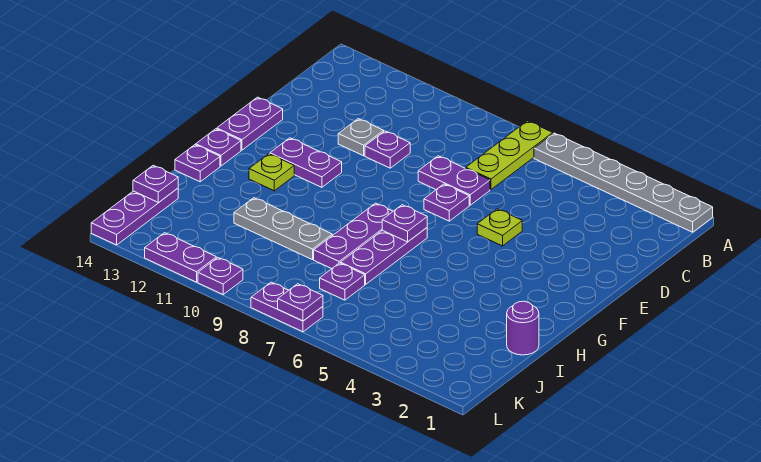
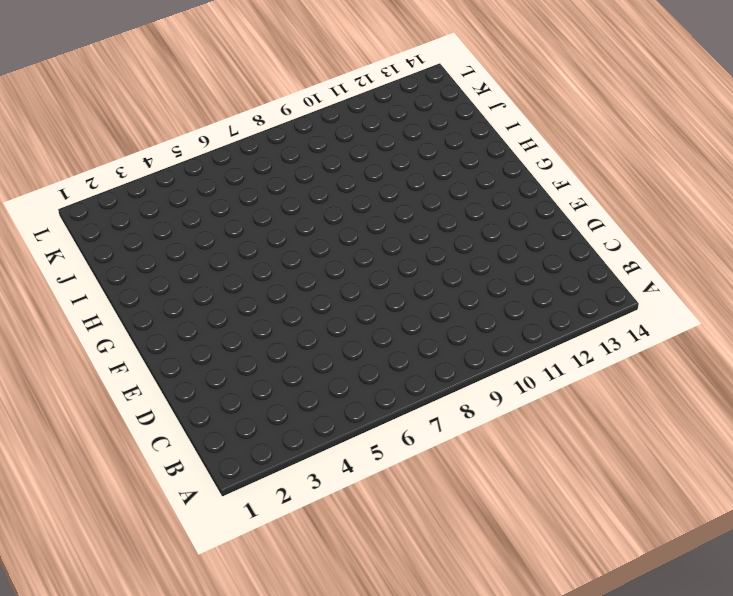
none -> grey plate A1:A6 level 1
none -> lime plate A7:C7 level 1
none -> purple plate D7:D8 level 1

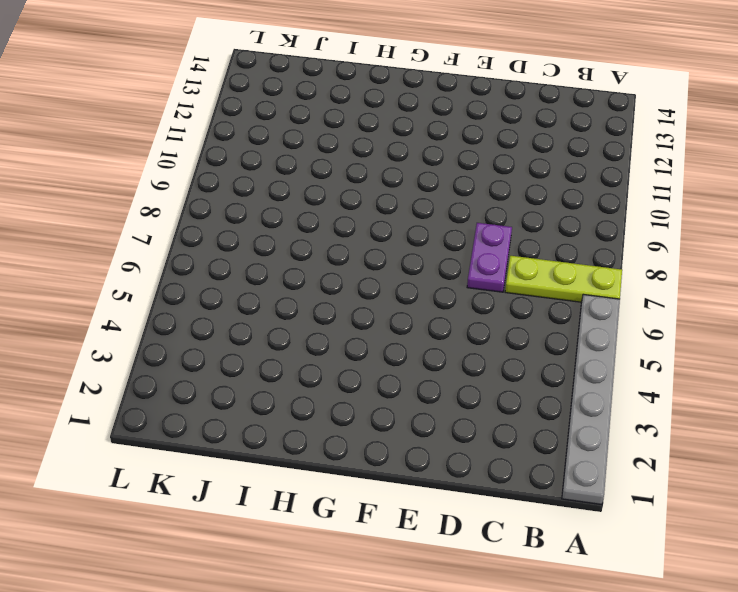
none -> purple plate D10 level 1
none -> grey plate D11 level 1
none -> lime plate E5 level 1

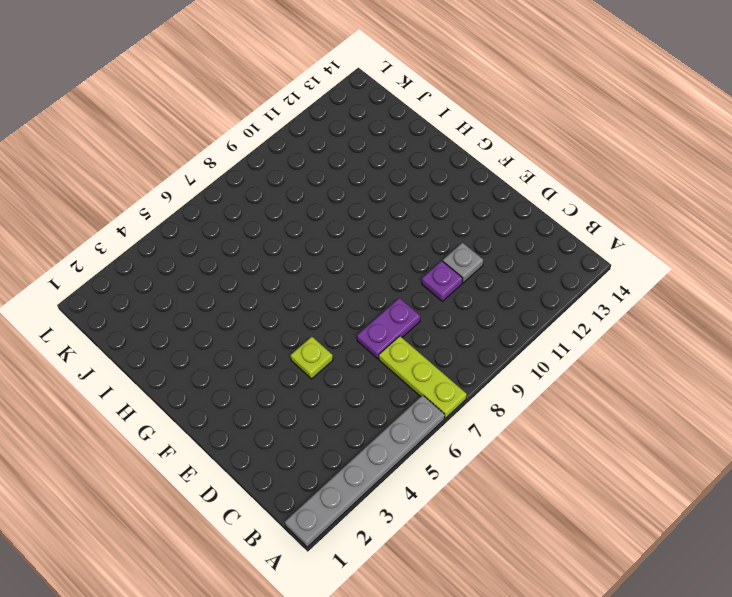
none -> purple plate E7 level 1
none -> purple plate E14:F14 level 1
none -> purple plate F11:F12 level 1

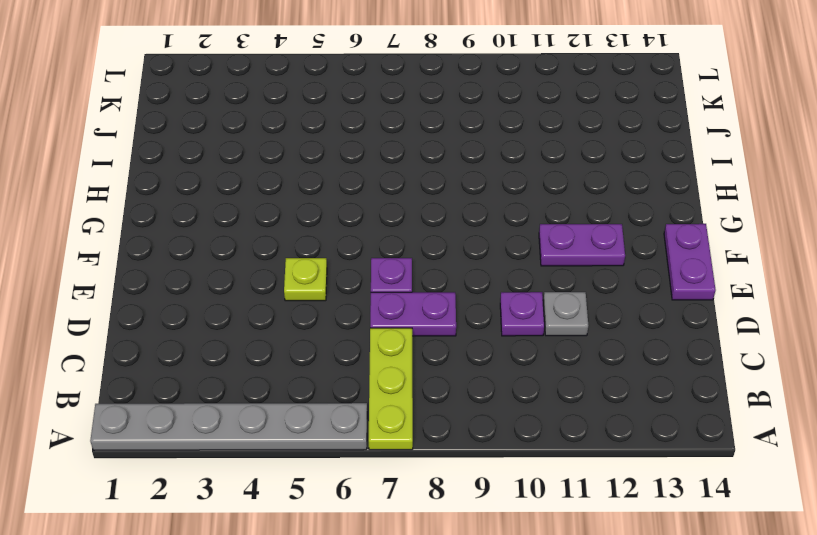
none -> purple plate G7:I7 level 1
none -> purple plate G8:I8 level 1
none -> lime plate G12 level 1

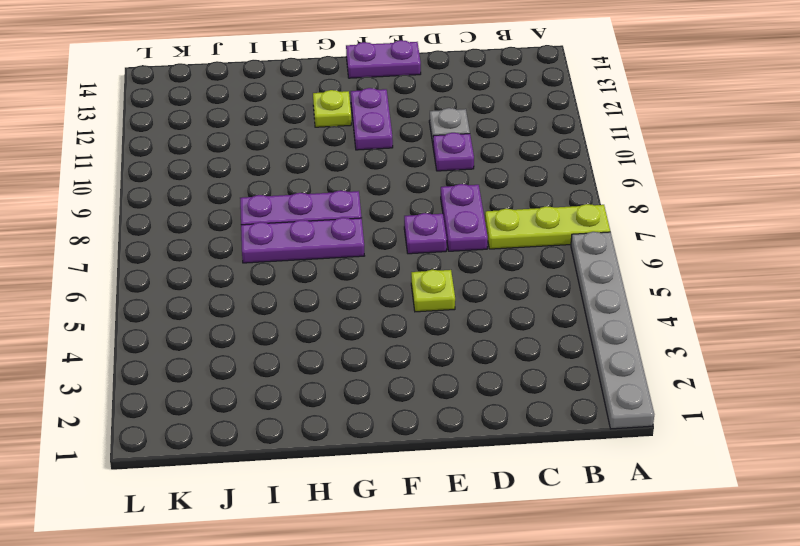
none -> purple plate G14 level 1
none -> purple plate H14 level 1
none -> purple round brick I1 level 1

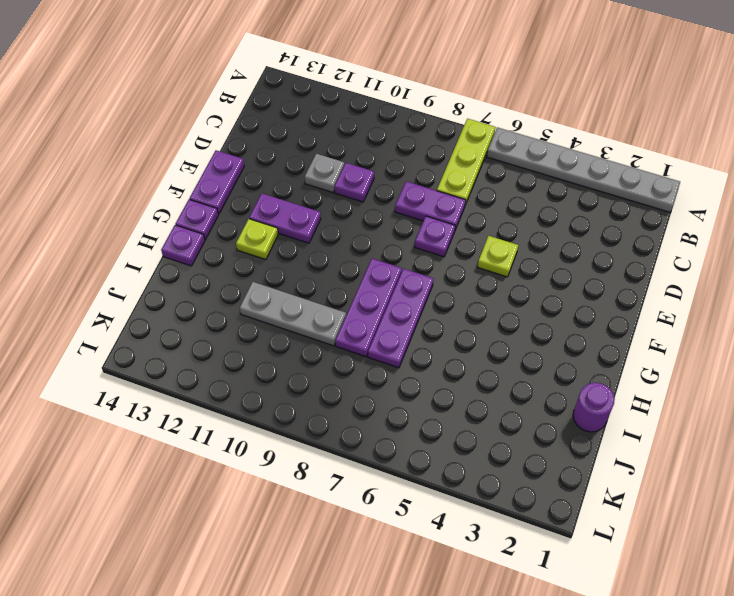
none -> purple plate J7 level 1
none -> purple plate J14:L14 level 1
none -> purple plate L7:L8 level 1

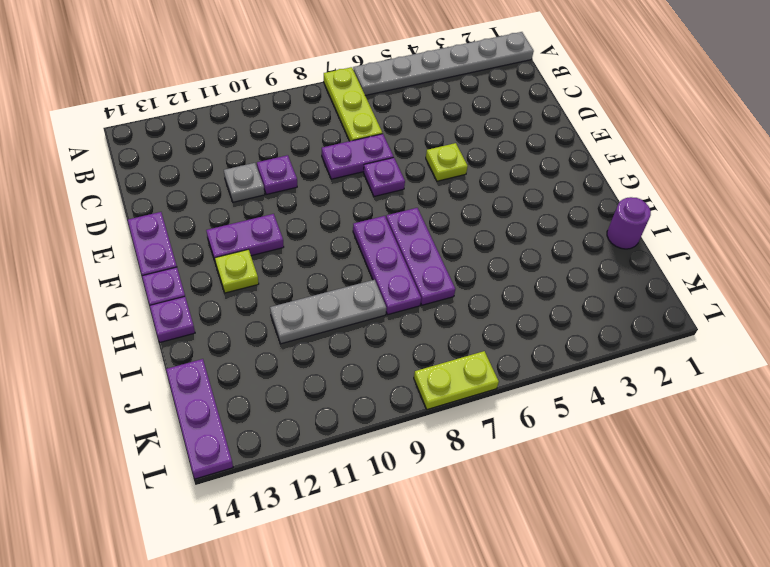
lime plate L7:L8 level 1 -> purple plate L7:L8 level 1
none -> purple plate J7 level 1
none -> purple plate L10 level 1
none -> purple plate L11:L12 level 1

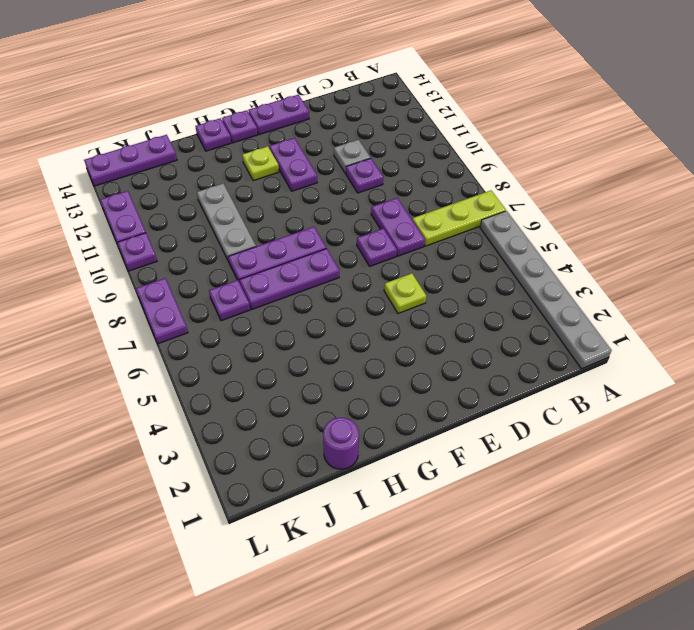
none -> purple plate G7 level 2
none -> purple plate J14 level 2
none -> purple plate L7 level 2

